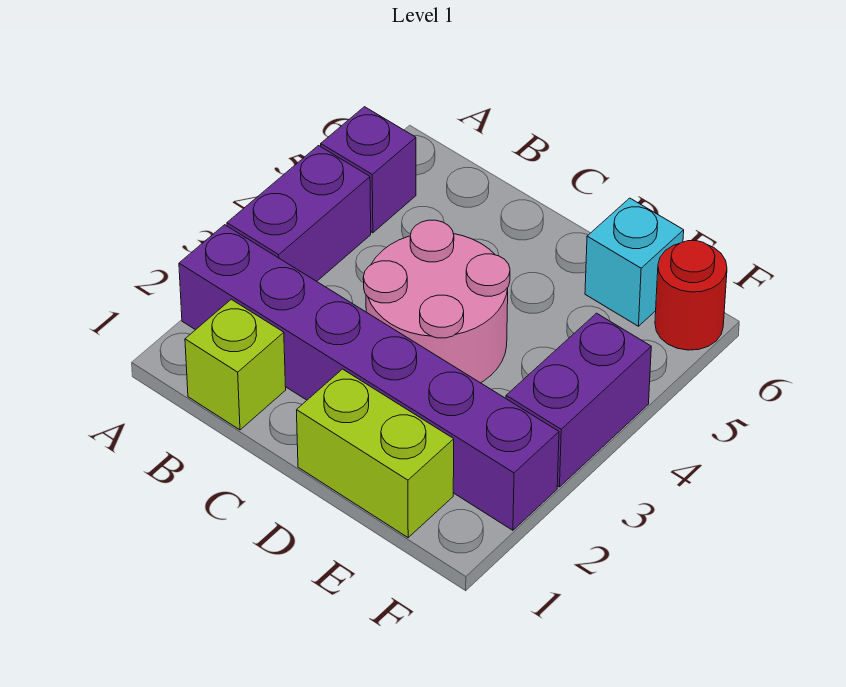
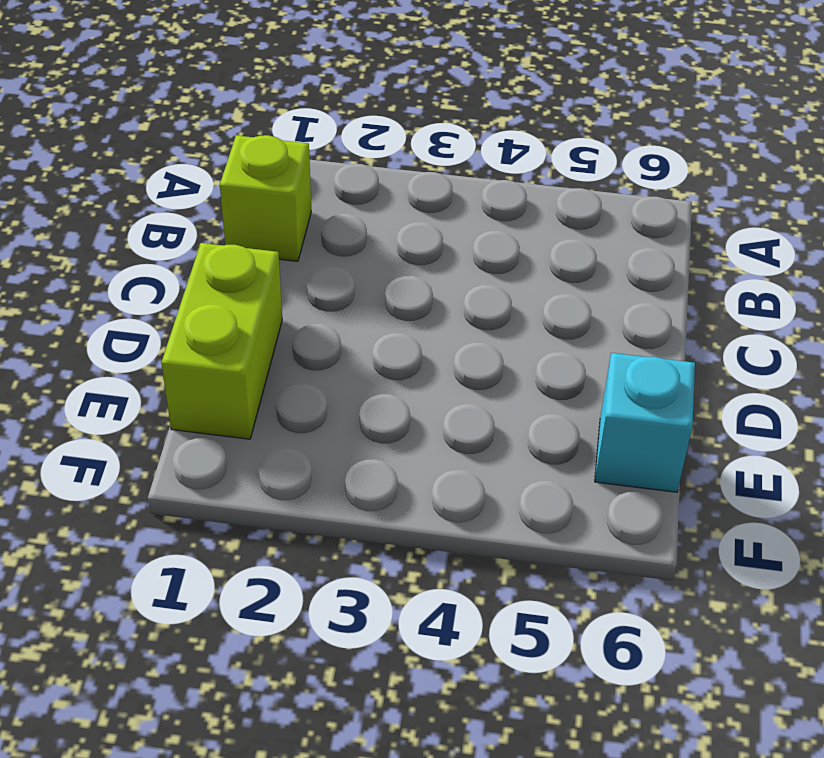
none -> purple brick A2:F2 level 1
none -> purple brick A3:A4 level 1

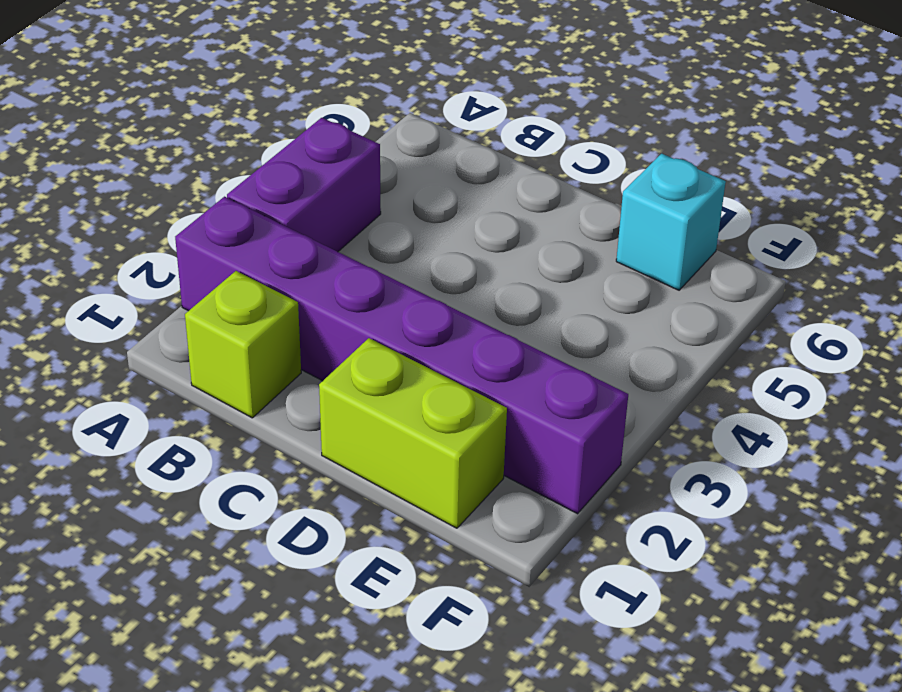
none -> purple brick A5 level 1
none -> pink round brick C3:D4 level 1

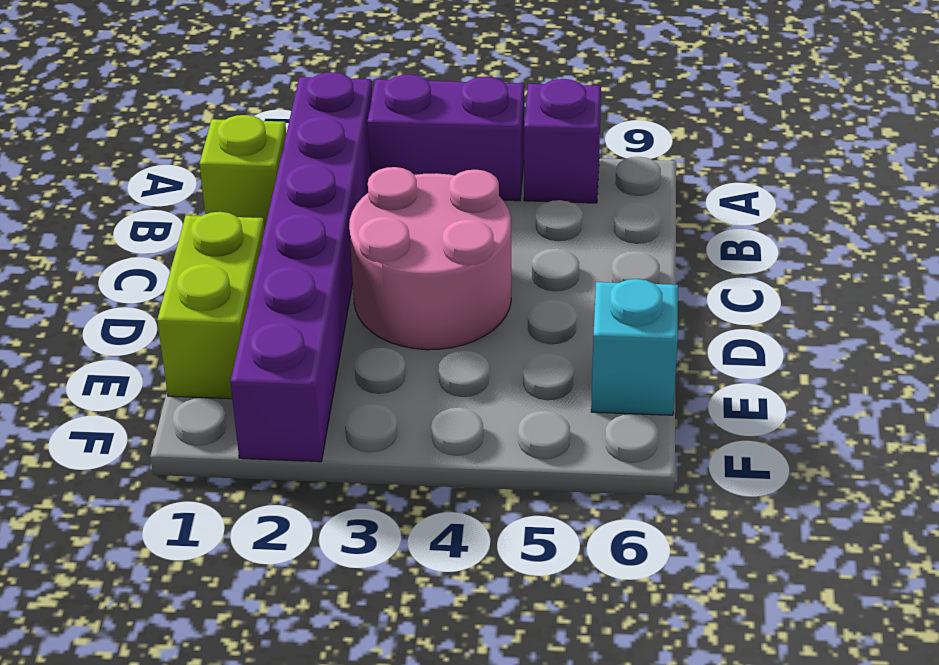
none -> purple brick F3:F4 level 1
none -> red round brick F6 level 1

